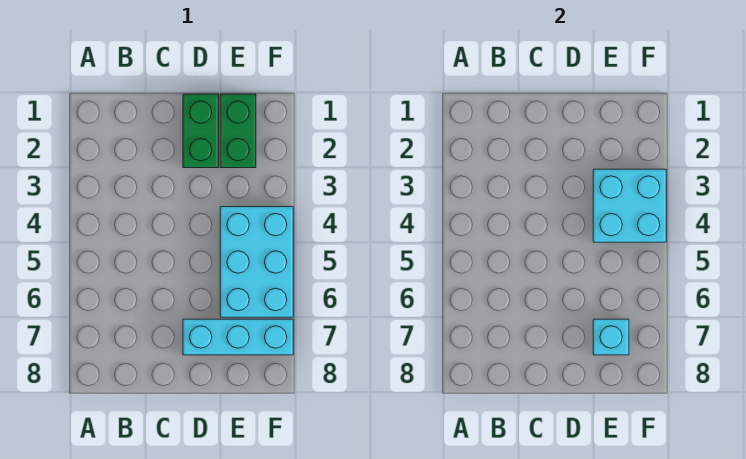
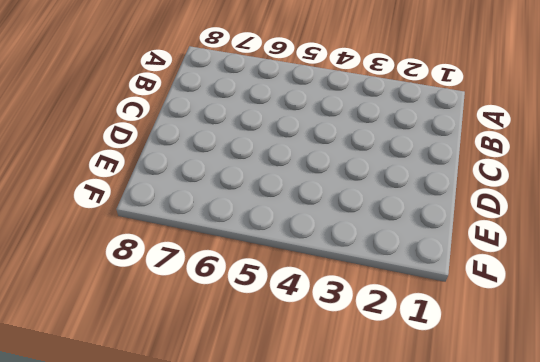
none -> green brick D1:D2 level 1
none -> cyan brick D7:F7 level 1

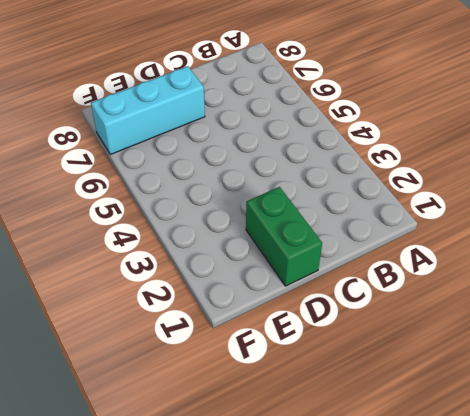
none -> green brick E1:E2 level 1
none -> cyan brick E4:F6 level 1

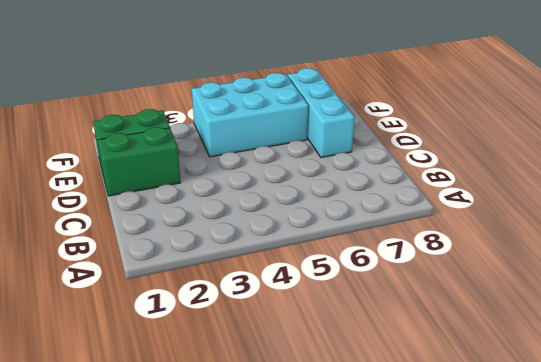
none -> cyan brick E3:F4 level 2
none -> cyan brick E7 level 2

